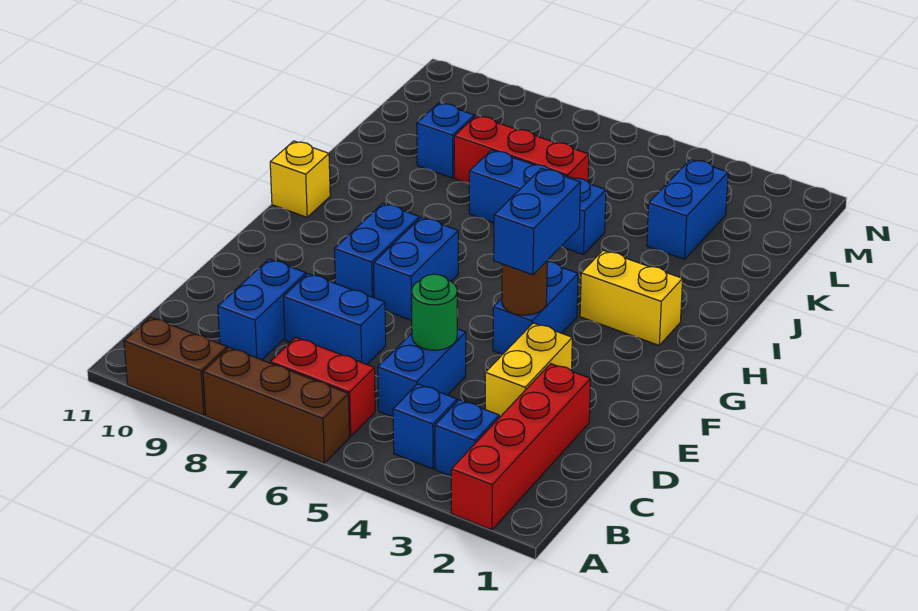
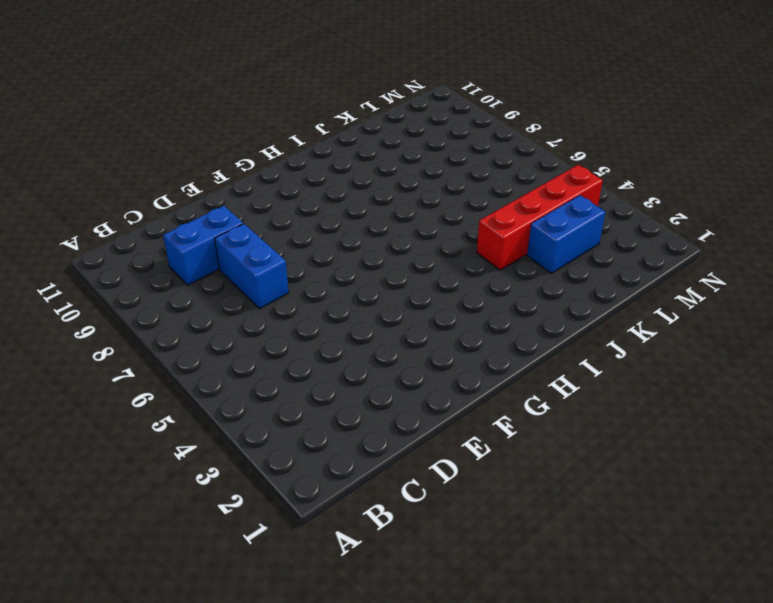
red brick J4:M4 level 1 -> red brick A2:D2 level 1
none -> brown brick A6:A8 level 1
none -> brown brick A9:A10 level 1
none -> blue brick B3 level 1

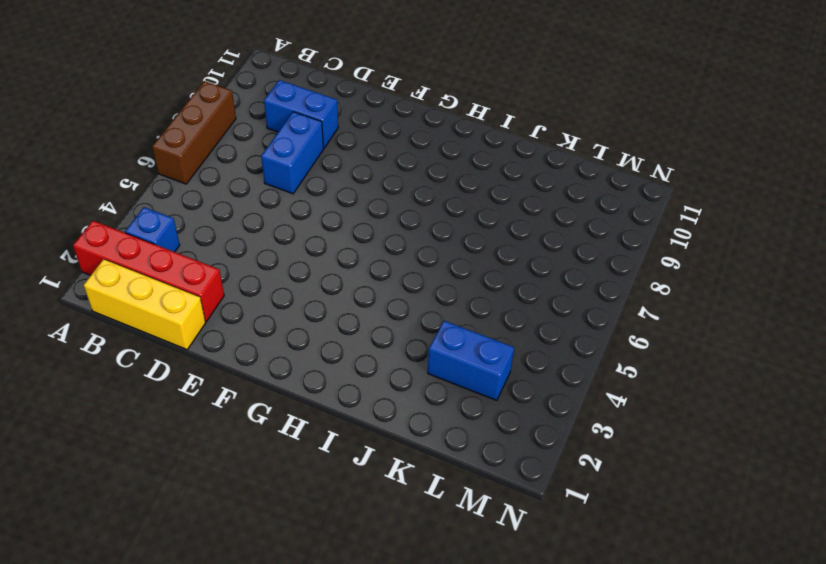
yellow brick B1:D1 level 1 -> none
none -> brown brick A9:A10 level 1
none -> blue brick B4 level 1
none -> red brick B6:B7 level 1

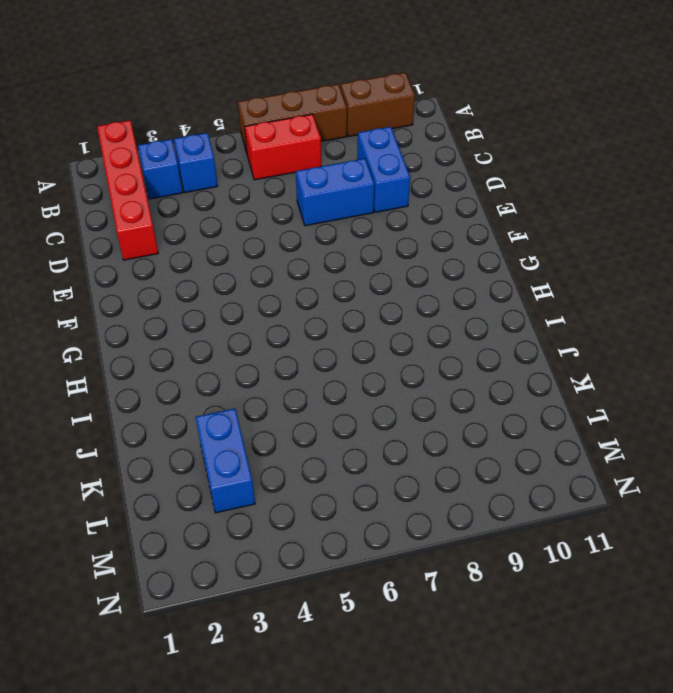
none -> blue brick C5:D5 level 1
none -> yellow brick D3:E3 level 1
none -> blue brick F4:G4 level 1

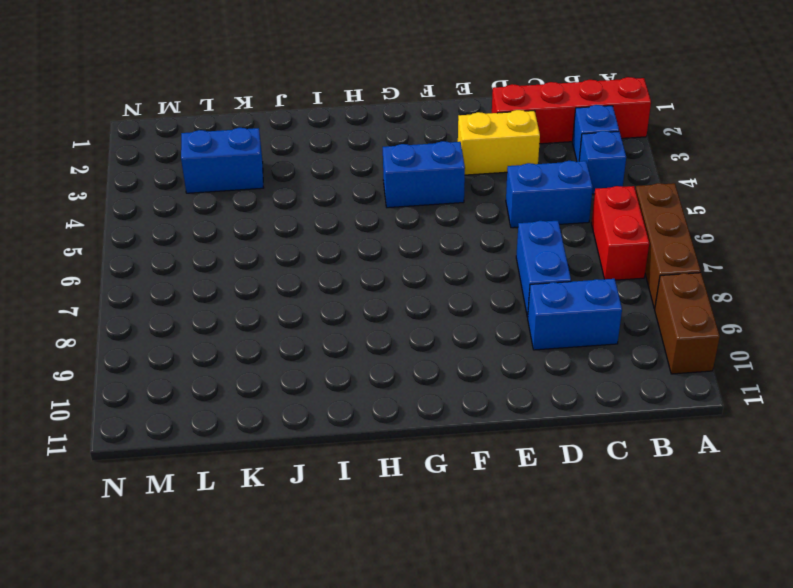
none -> blue brick F7:G7 level 1
none -> blue brick F8:G8 level 1
none -> yellow brick H2:H3 level 1

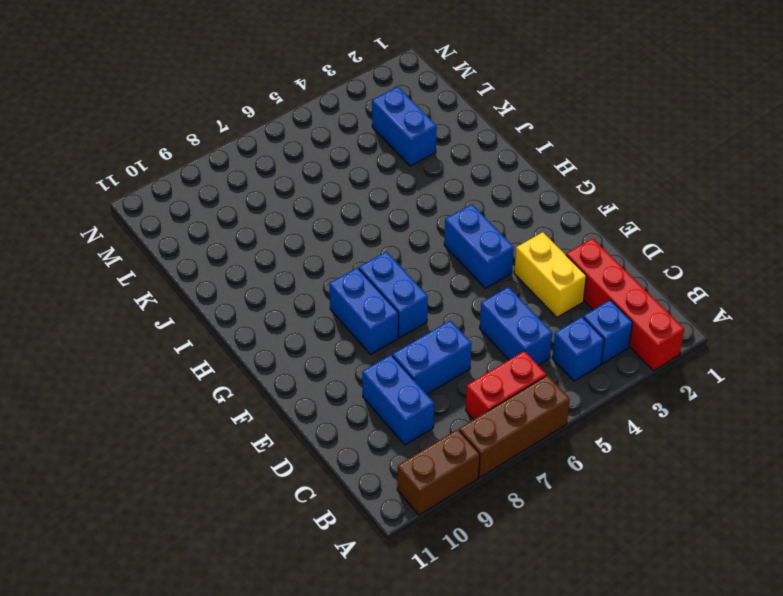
none -> yellow brick H2:H3 level 1
none -> yellow brick H11 level 1
none -> blue brick J5:J7 level 1

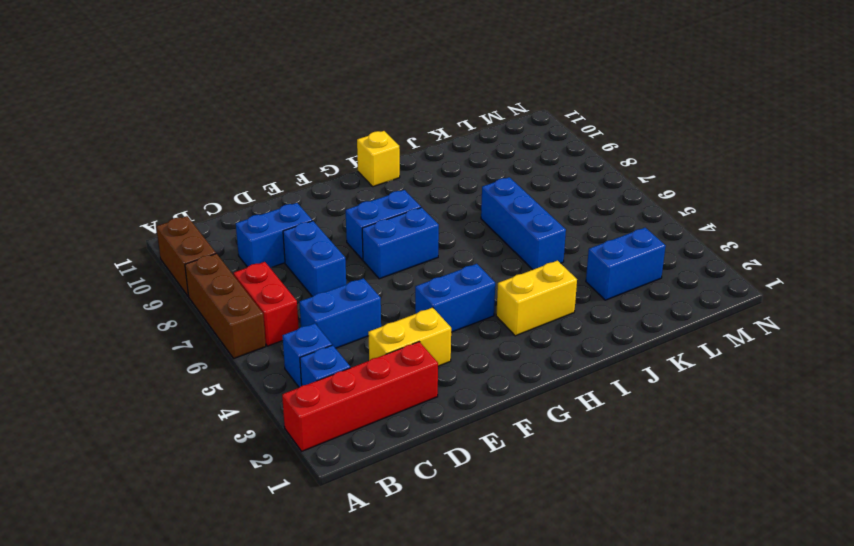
yellow brick H3:I3 level 1 -> yellow brick H2:H3 level 1
none -> red brick K6:K8 level 1
none -> blue brick K9 level 1
none -> green round brick D5 level 2

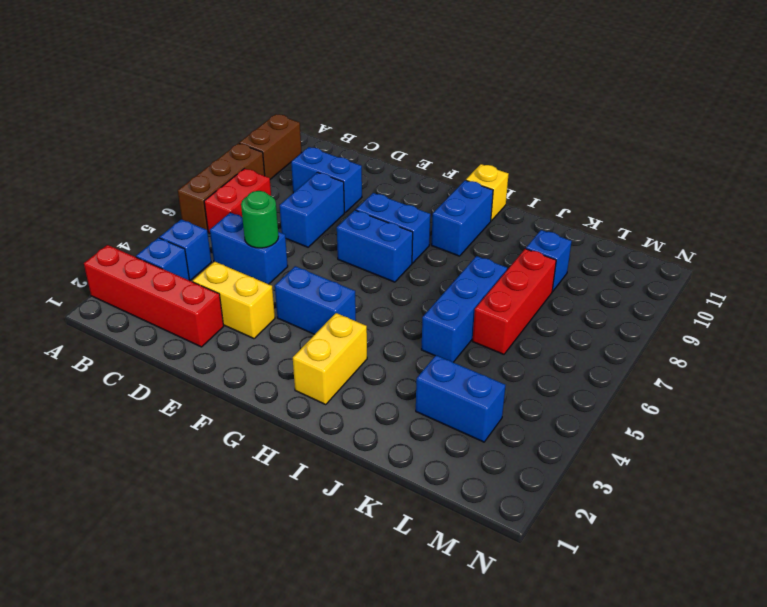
blue brick H9:H10 level 1 -> blue brick F4:G4 level 3
none -> brown round brick F4 level 2

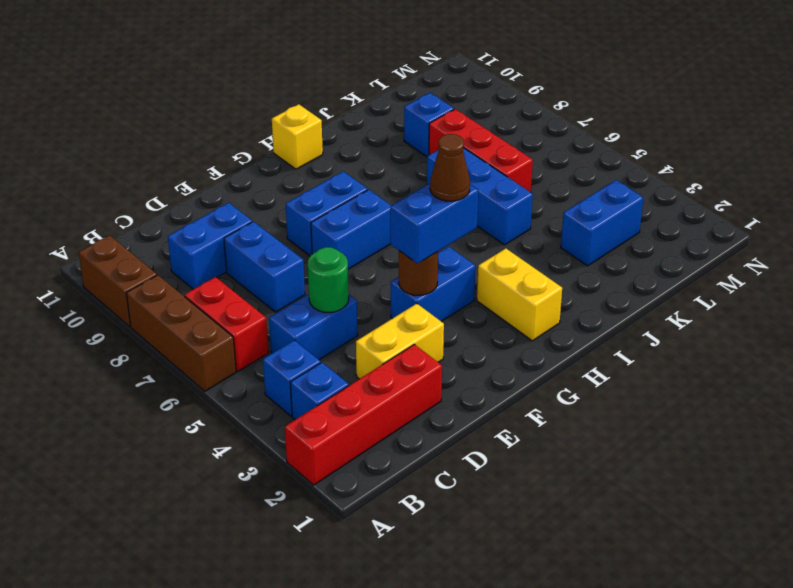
brown cone G4 level 4 -> none

